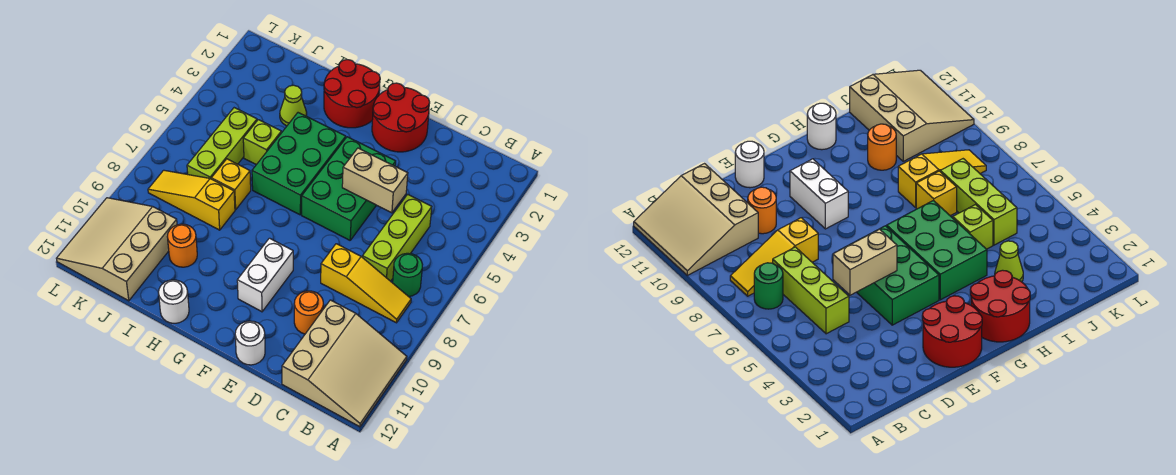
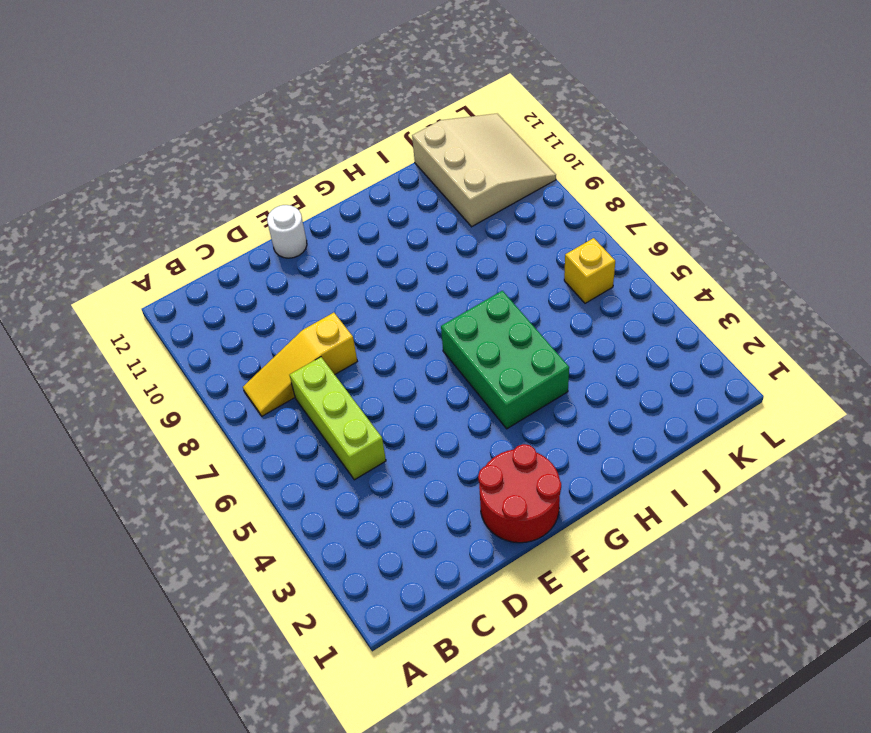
yellow brick K6 level 1 -> yellow brick I7 level 1
none -> tan slope A10:C12 level 1 top C
none -> green round brick B7 level 1
none -> orange round brick D10 level 1

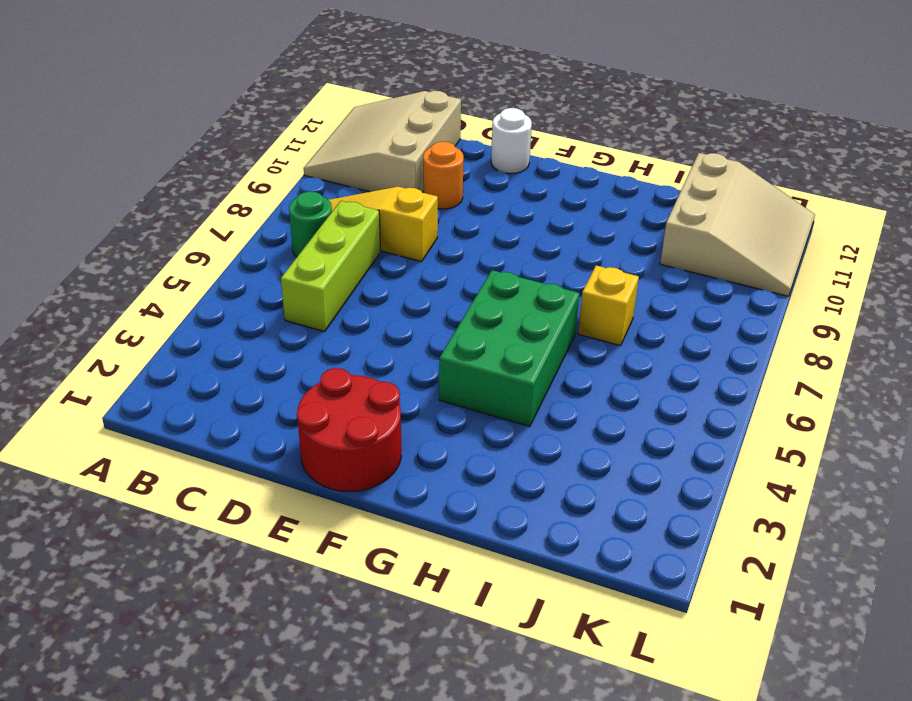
none -> green brick E4:F6 level 1
none -> white brick F9:F10 level 1
none -> red round brick G1:H2 level 1

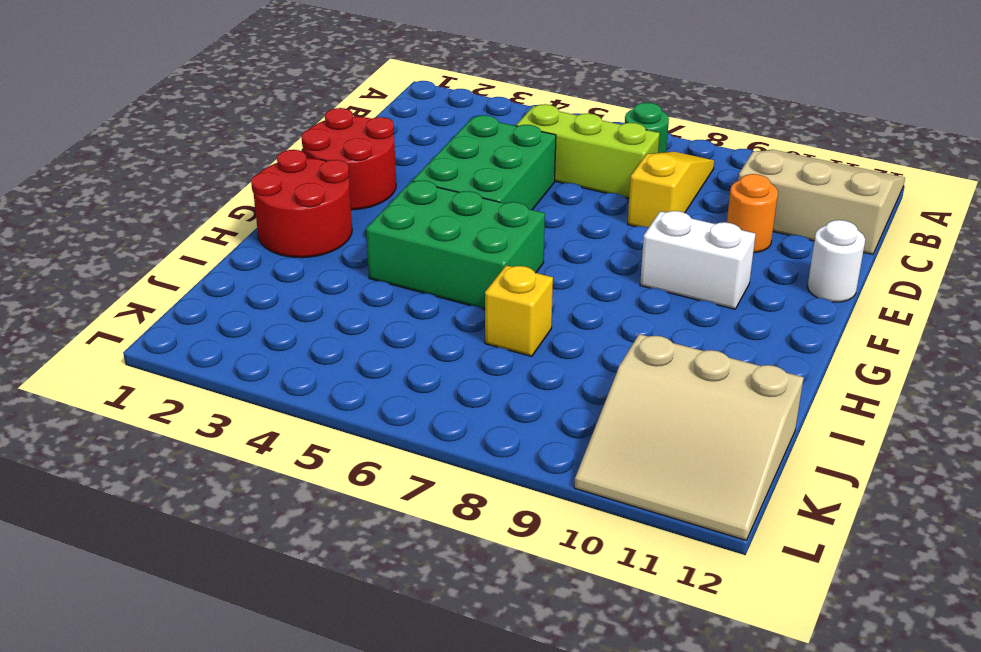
green brick D4:F5 level 1 -> green brick E4:F6 level 1
none -> white round brick H12 level 1
none -> lime cone I3 level 1
none -> lime brick I5 level 1

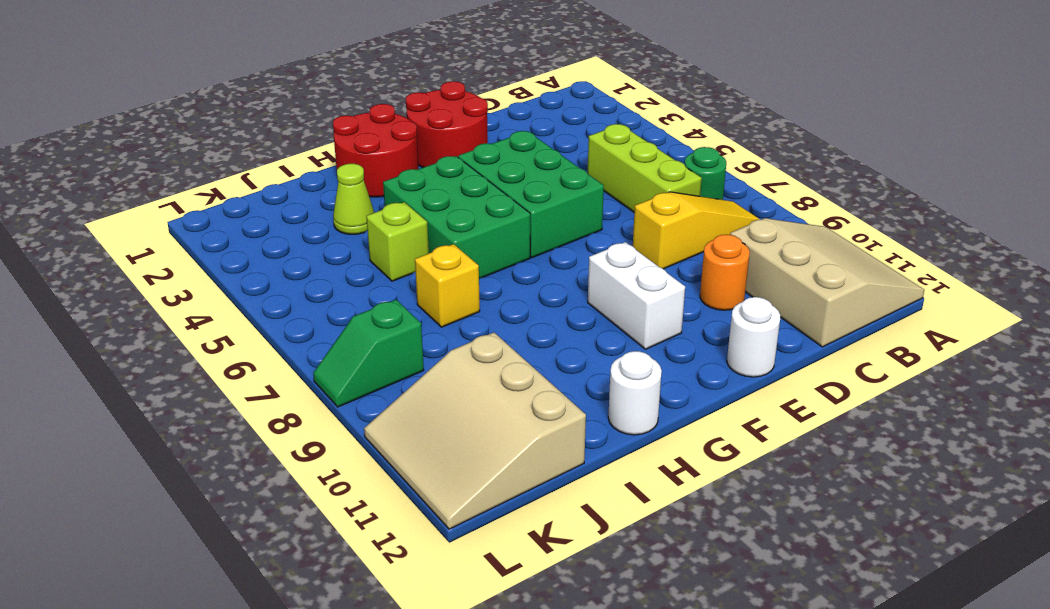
green slope K8:L8 level 1 top K -> yellow slope I8:K8 level 1 top I
none -> orange round brick I10 level 1
none -> lime brick J5:J7 level 1
none -> tan brick D5:E5 level 2

